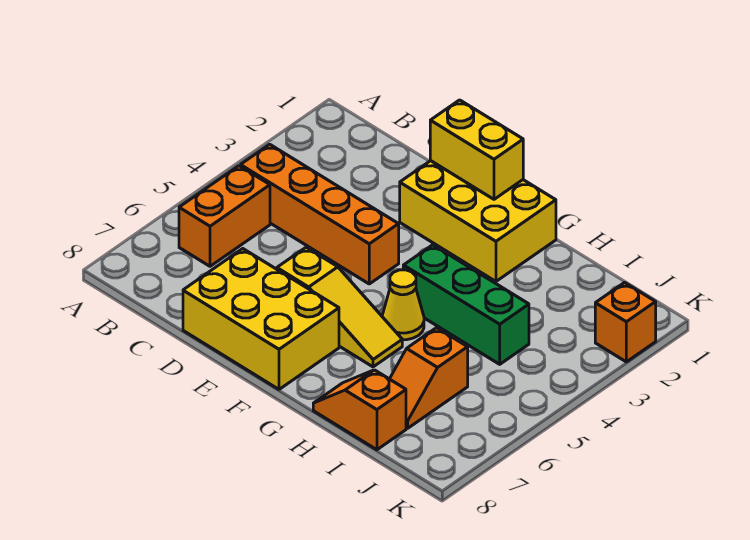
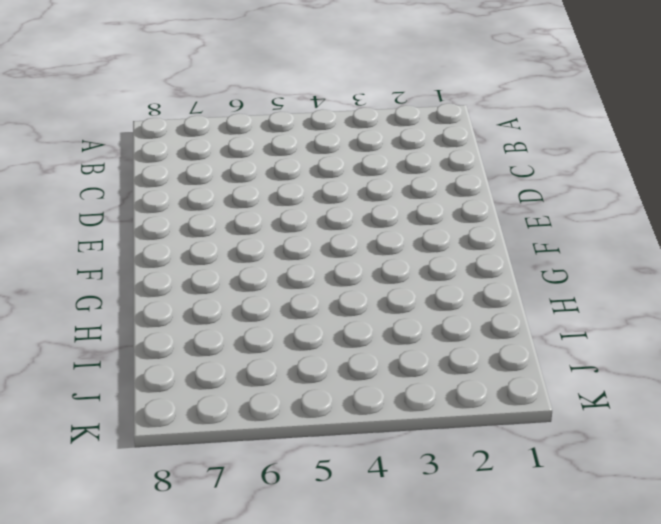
none -> orange brick B4:E4 level 1
none -> orange brick B5:B6 level 1

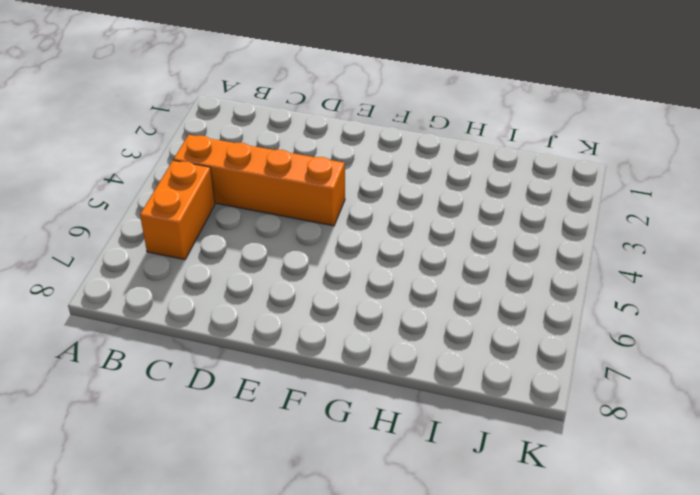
none -> yellow brick D7:F8 level 1
none -> yellow brick E1:G2 level 1

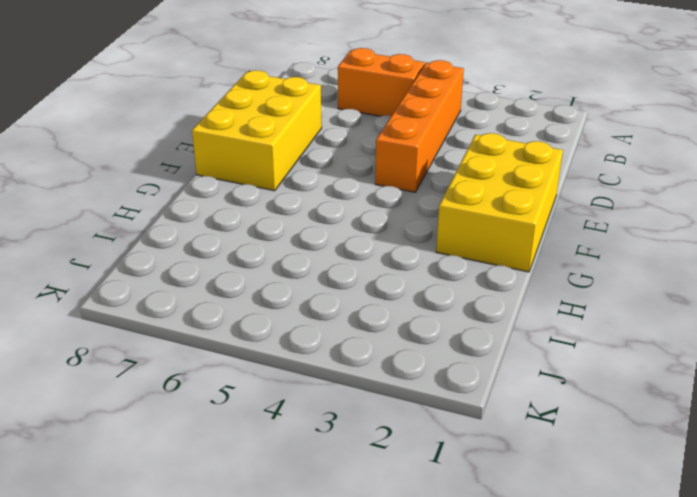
none -> yellow slope E6:G6 level 1 top E
none -> green brick G4:I4 level 1

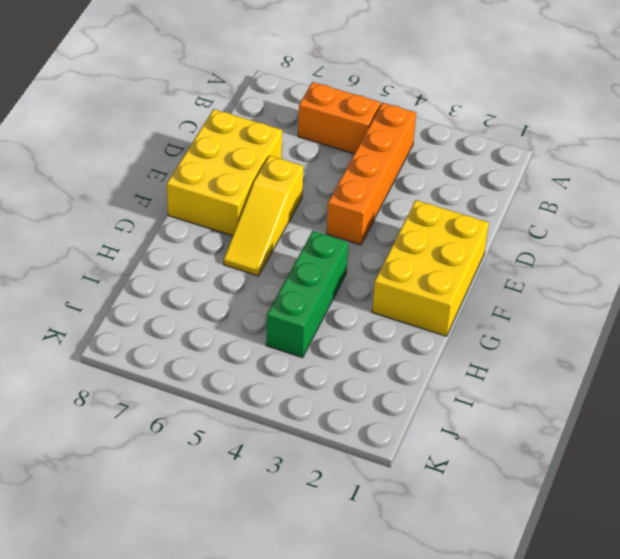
none -> yellow cone G5 level 1
none -> orange slope H8:I8 level 1 top I

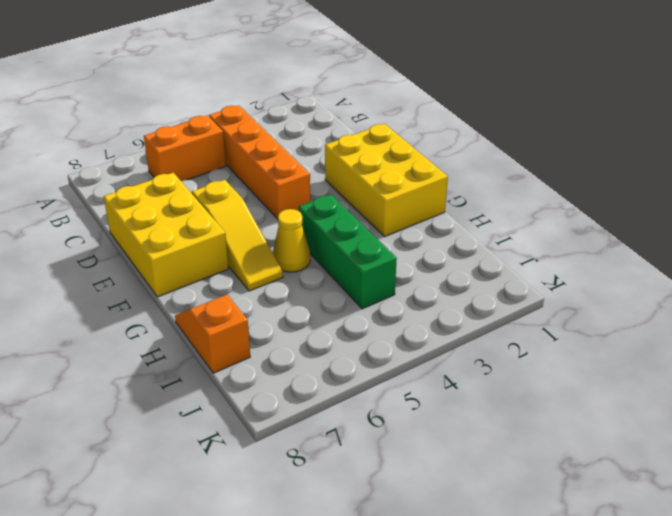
none -> orange slope I6:I7 level 1 top 6
none -> orange brick K2 level 1

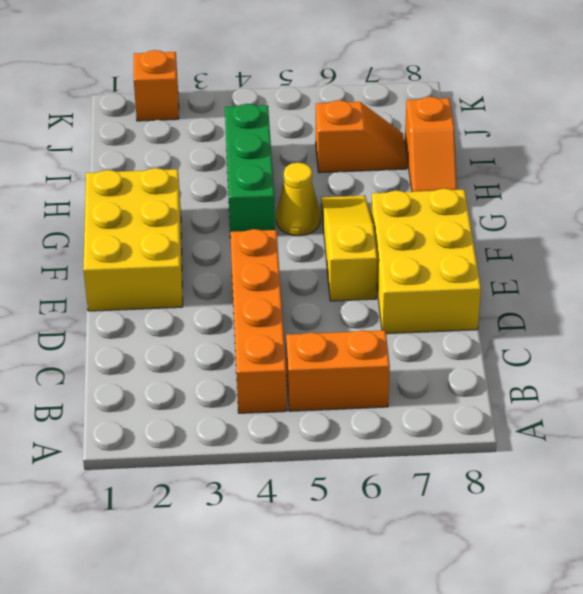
none -> yellow brick E1:F1 level 2

